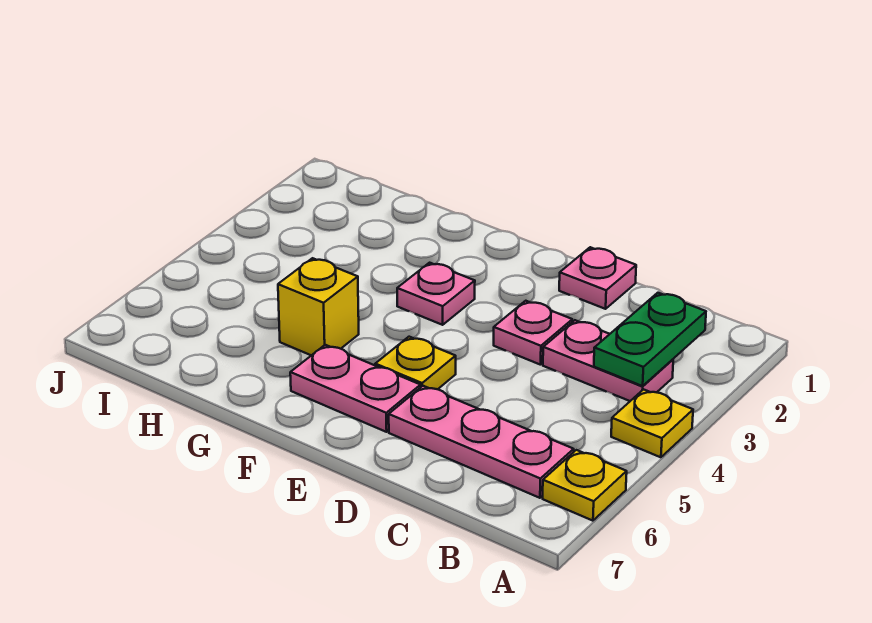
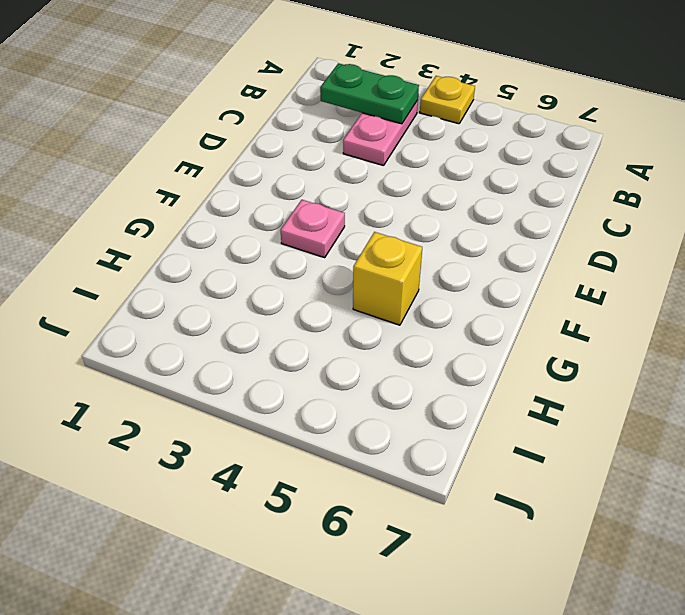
none -> yellow plate A6 level 1
none -> pink plate B6:D6 level 1

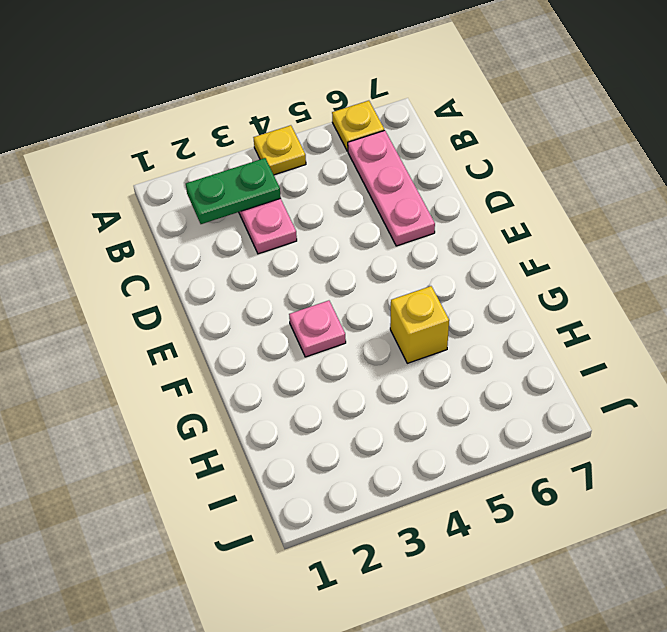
none -> pink plate D1 level 1
none -> pink plate D3 level 1

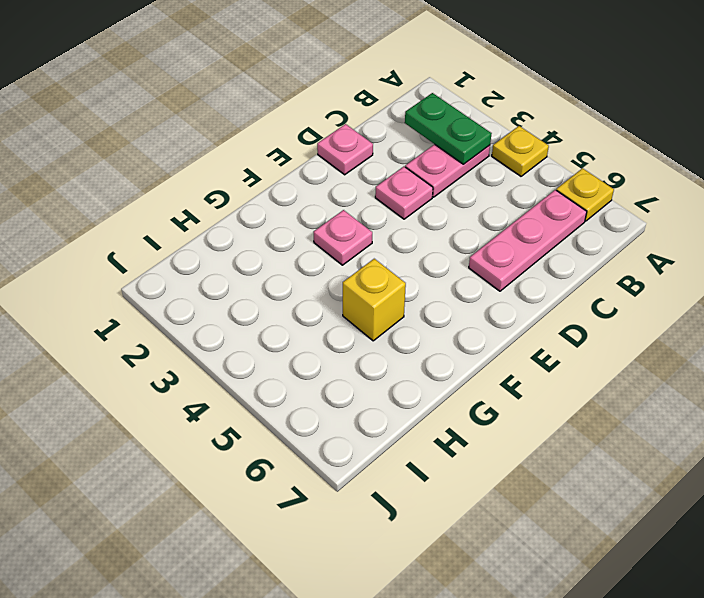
none -> yellow plate E5 level 1
none -> pink plate E6:F6 level 1

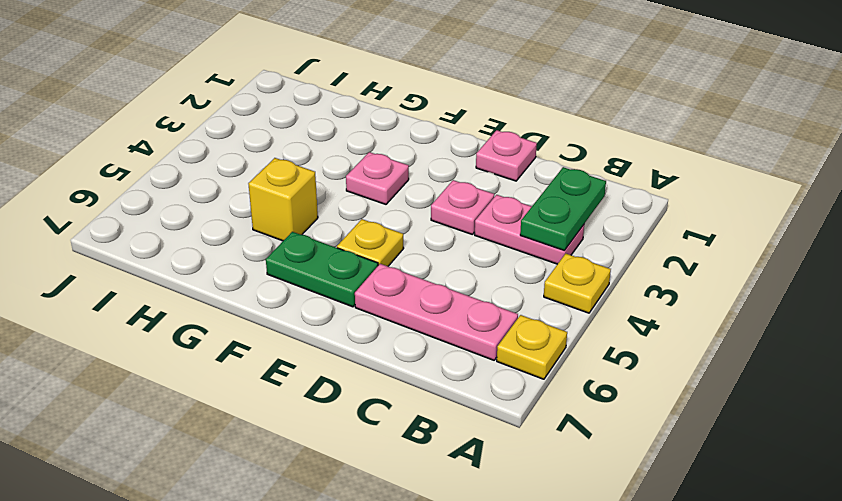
green plate E6:F6 level 1 -> pink plate E6:F6 level 1

